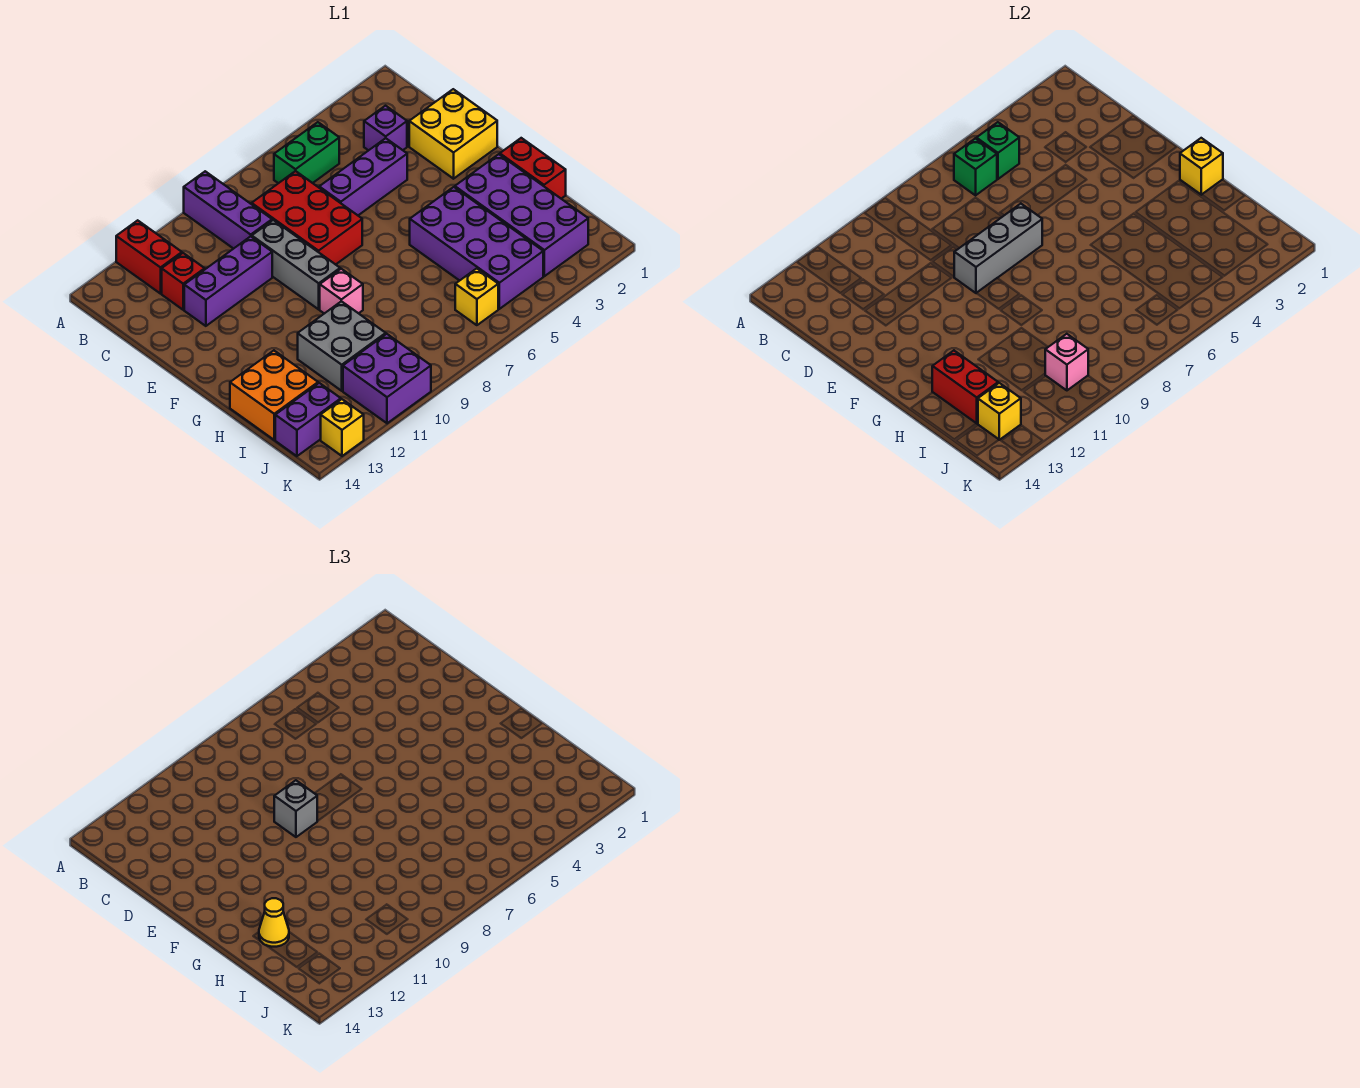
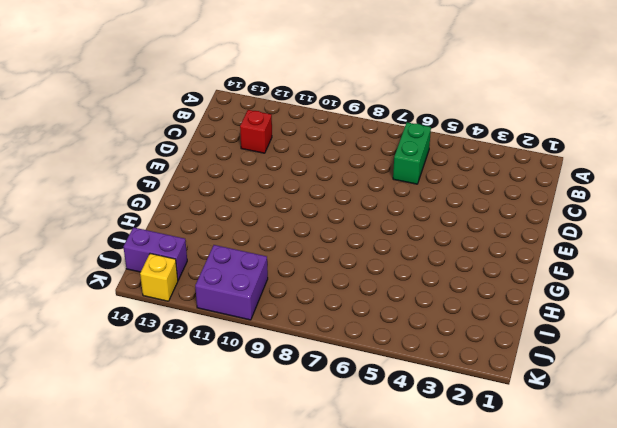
green brick B6:C6 level 1 -> green brick B5:B6 level 1
none -> purple brick A9:C9 level 1
none -> red brick A12:B12 level 1
none -> purple brick C3 level 1

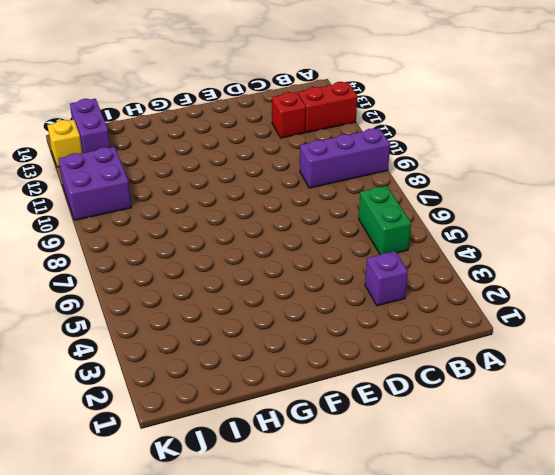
none -> red brick C7:E8 level 1
none -> yellow brick D1:E2 level 1
none -> purple brick D4:D6 level 1

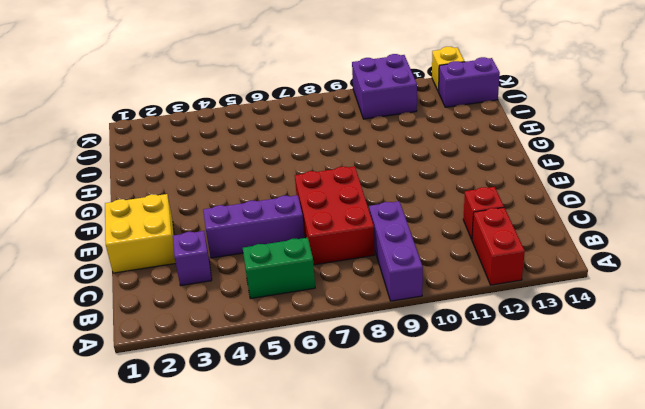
none -> grey brick D9:F9 level 1
none -> purple brick D10:D12 level 1
none -> red brick G1:H1 level 1

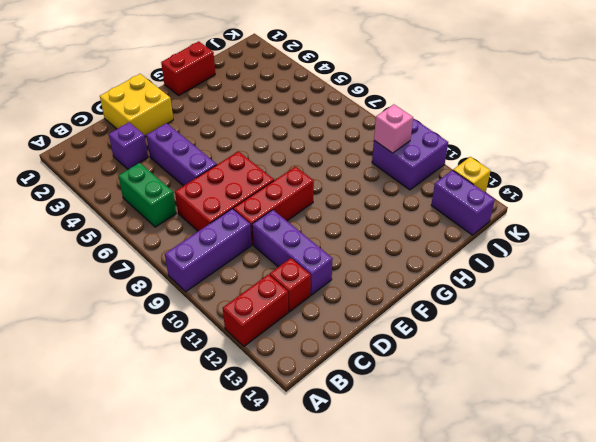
red brick D9:F9 level 1 -> grey brick D9:F9 level 1
none -> purple brick G2:J3 level 1
none -> purple brick G4:J5 level 1
none -> pink brick G9 level 1

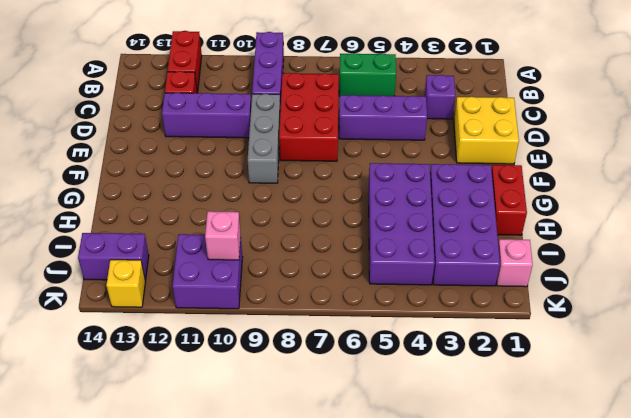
pink brick J1 level 1 -> pink brick G9 level 1
none -> grey brick H10:I11 level 1
none -> orange brick H13:I14 level 1
none -> yellow brick J6 level 1

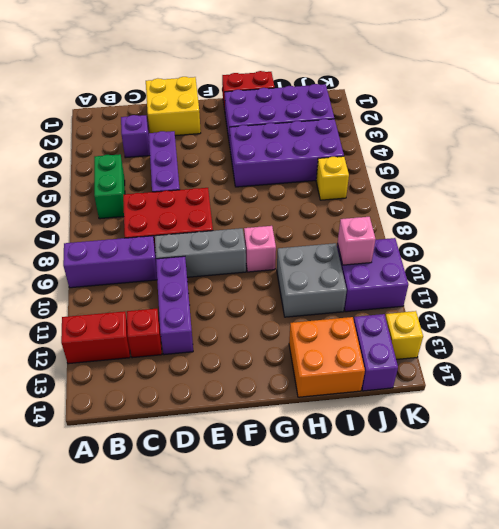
none -> green brick B5 level 2
none -> green brick B6 level 2
none -> grey brick E7:E9 level 2

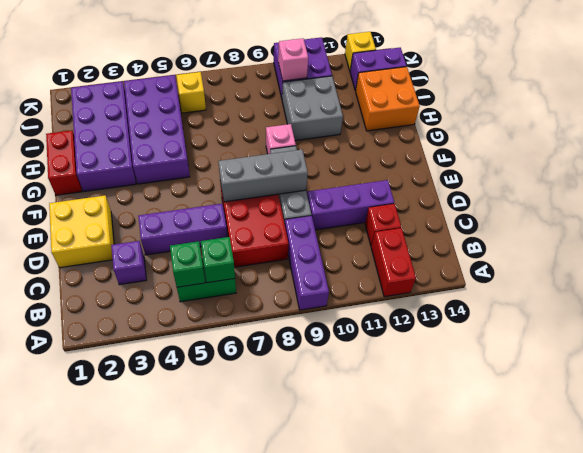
none -> yellow brick G1 level 2
none -> red brick H13:I13 level 2
none -> yellow brick J13 level 2

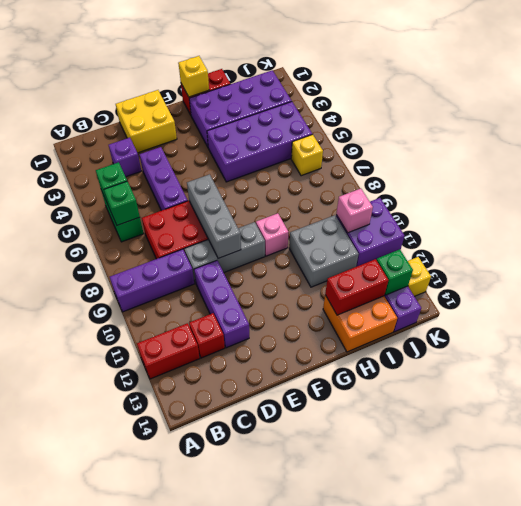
green brick J13 level 2 -> yellow brick J13 level 2
none -> grey brick E9 level 3
none -> yellow cone H13 level 3

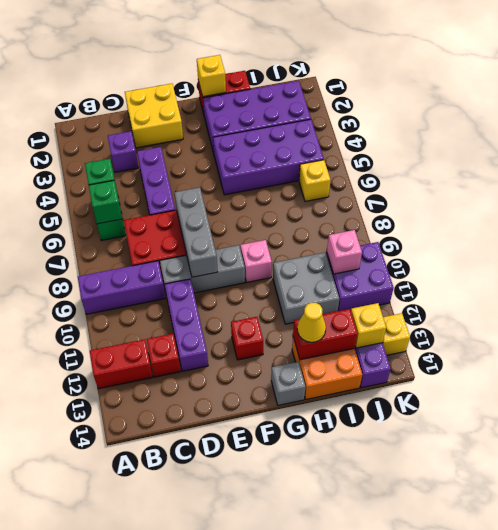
red brick F12 level 1 -> none
grey brick G14 level 1 -> grey brick E9 level 3

